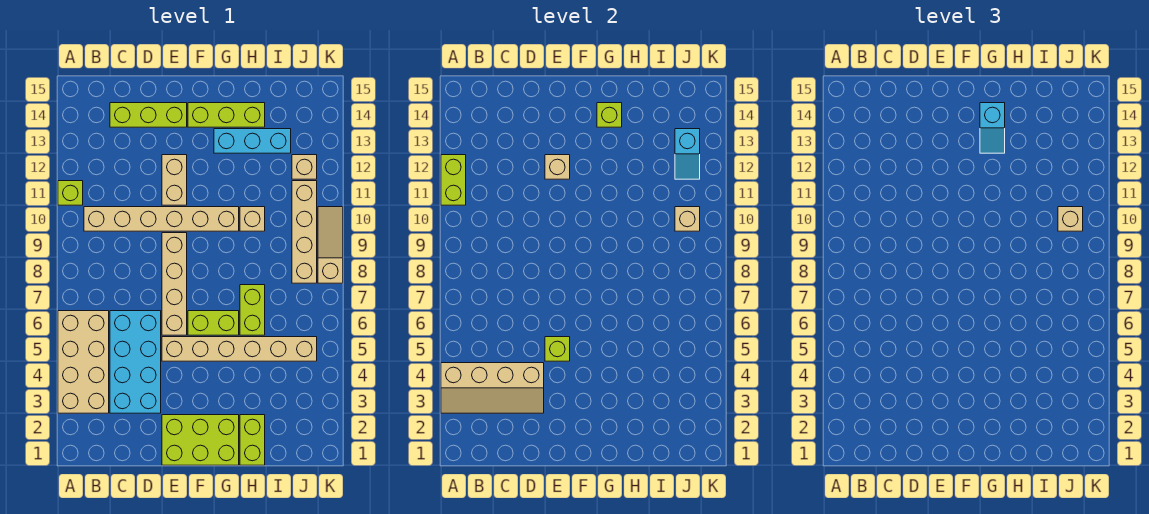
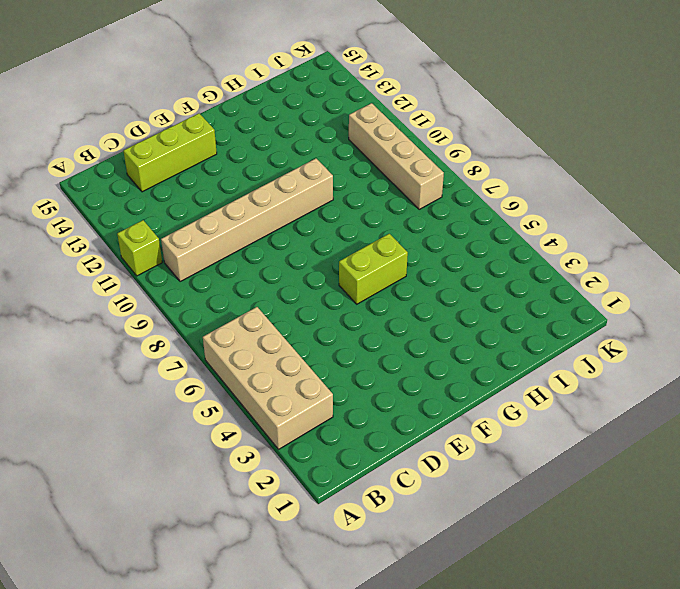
none -> cyan brick C3:D6 level 1
none -> lime brick E1:G2 level 1
none -> tan brick E5:J5 level 1

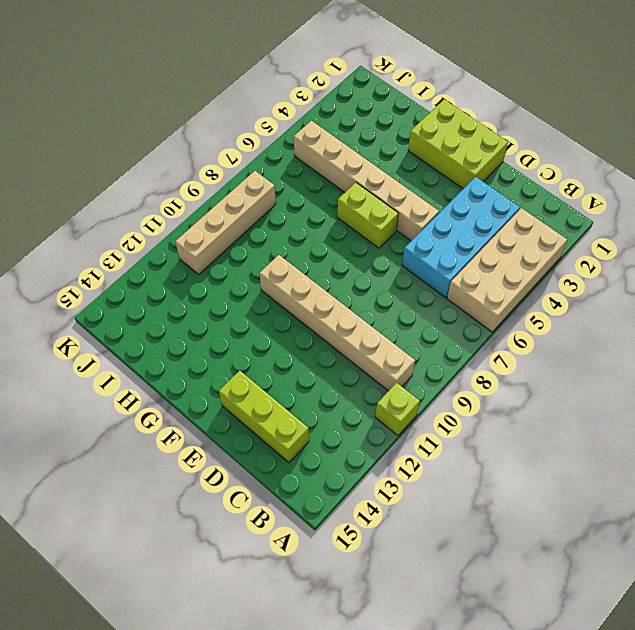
none -> tan brick E6:E9 level 1
none -> tan brick E11:E12 level 1
none -> lime brick F14:H14 level 1

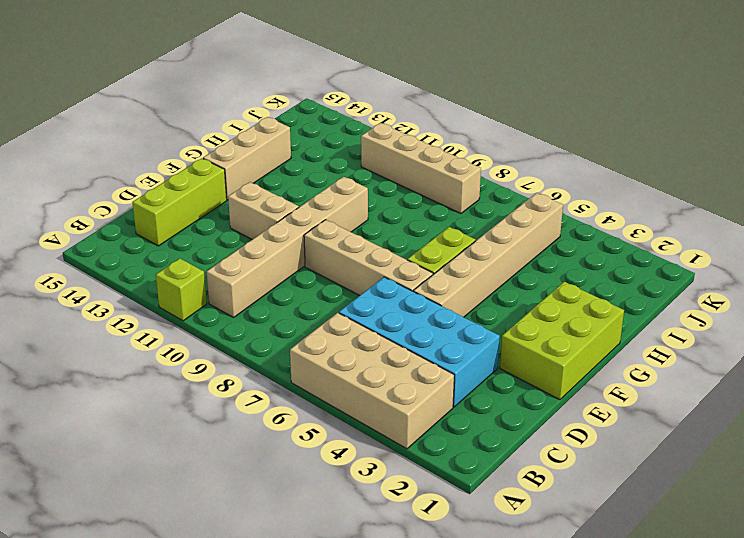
tan brick F14:H14 level 1 -> lime brick F14:H14 level 1
none -> cyan brick G13:I13 level 1
none -> lime brick H1:H2 level 1
none -> lime brick H6:H7 level 1

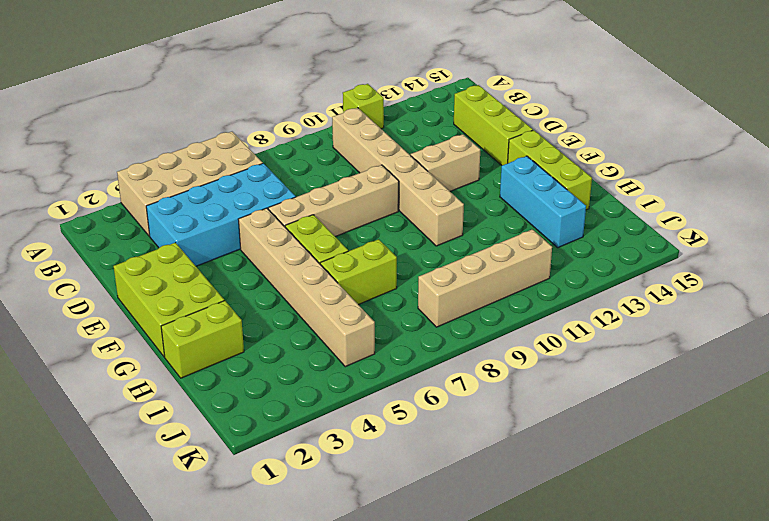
none -> tan brick H10 level 1
none -> tan brick J12 level 1
none -> tan slope K8:K10 level 1 top 8

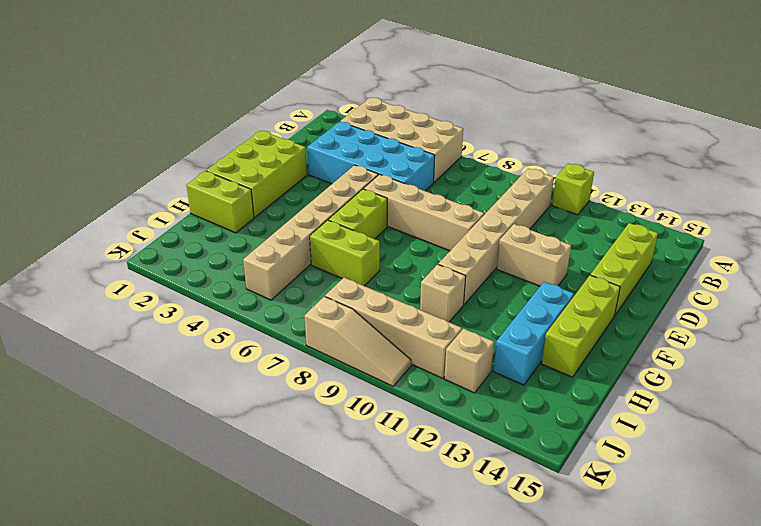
none -> tan slope A3:D4 level 2 top 4
none -> lime brick A11:A12 level 2
none -> lime brick E5 level 2

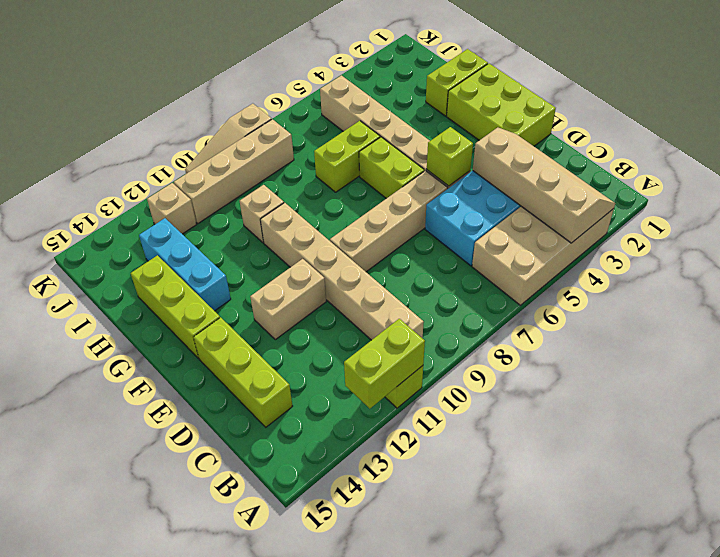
none -> tan brick E12 level 2
none -> lime brick G14 level 2
none -> tan brick J10 level 2

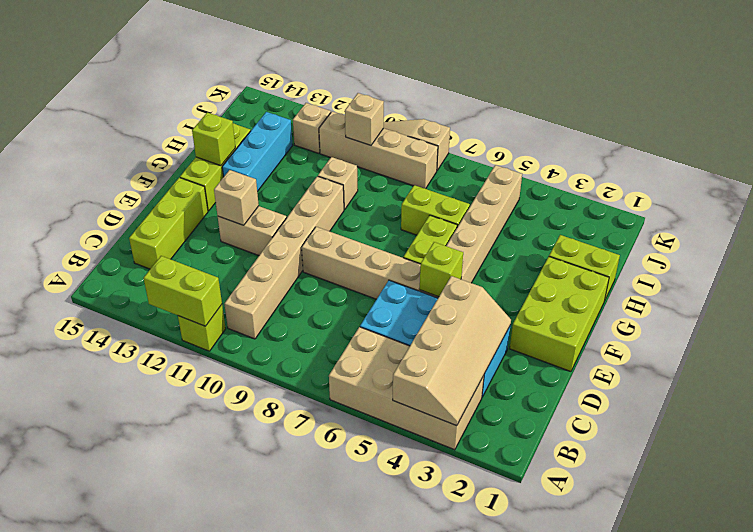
none -> cyan slope J12:J13 level 2 top 13
none -> cyan slope G13:G14 level 3 top 14
none -> tan brick J10 level 3

